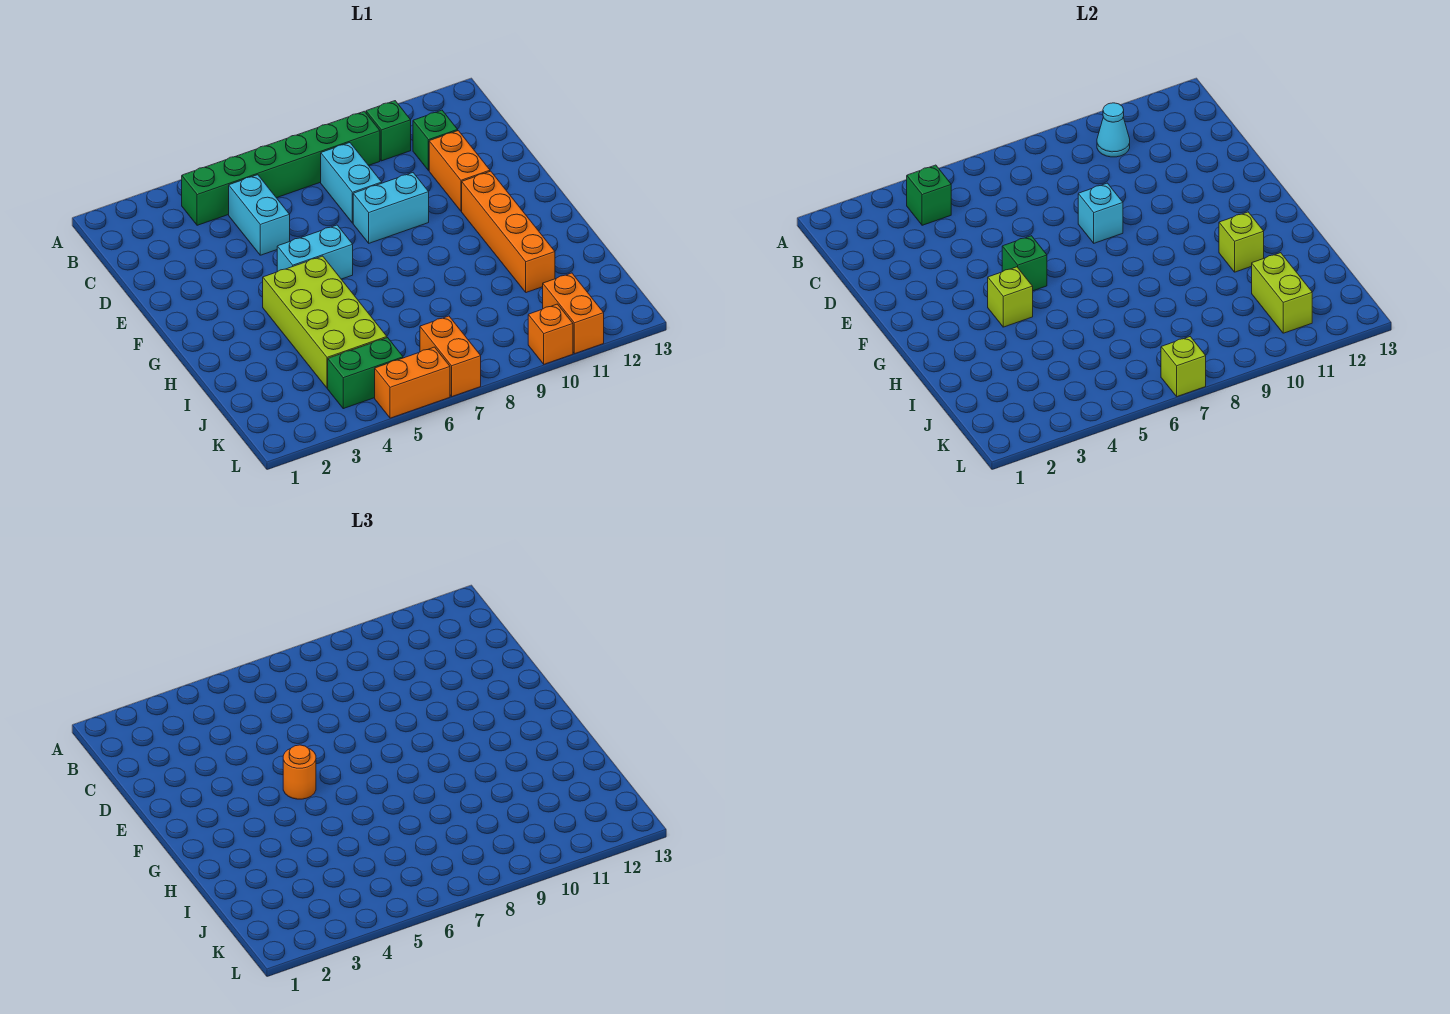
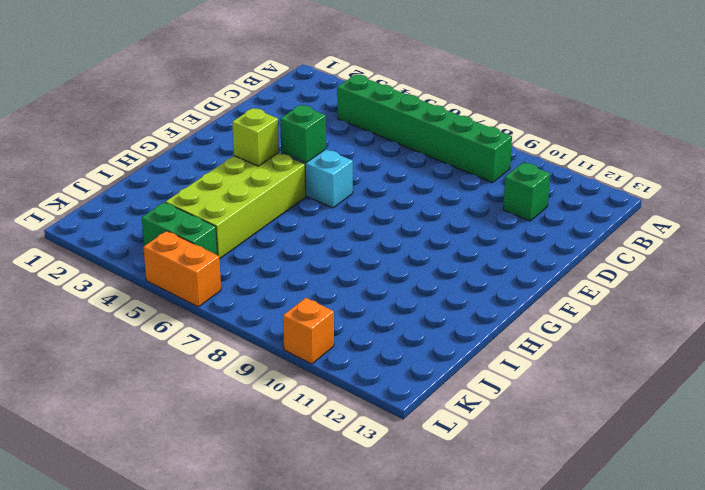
none -> green brick B10 level 1
none -> cyan brick C5:D5 level 1
none -> cyan brick C8:D8 level 1

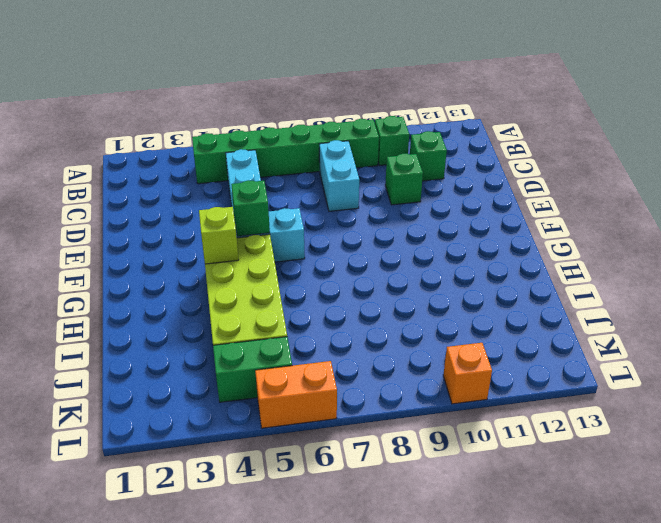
green brick D10 level 1 -> green brick B4 level 2
none -> orange brick D11:E11 level 1
none -> cyan brick E8:E9 level 1
none -> orange brick F11:I11 level 1

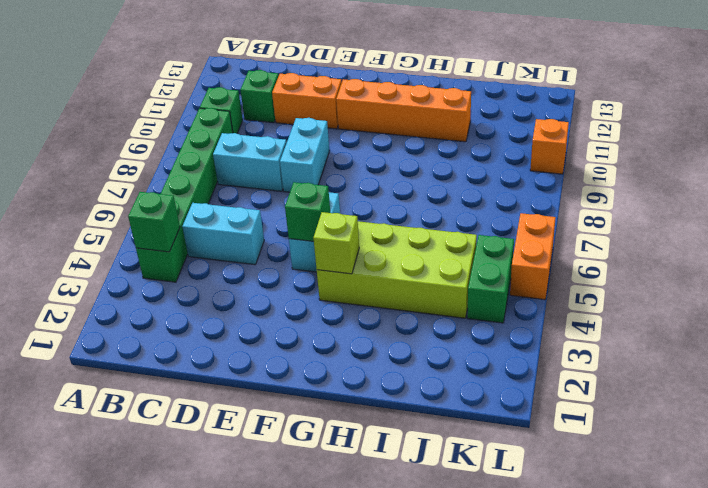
none -> orange brick K7:L7 level 1
none -> orange brick K11:L11 level 1
none -> cyan cone B10 level 2

